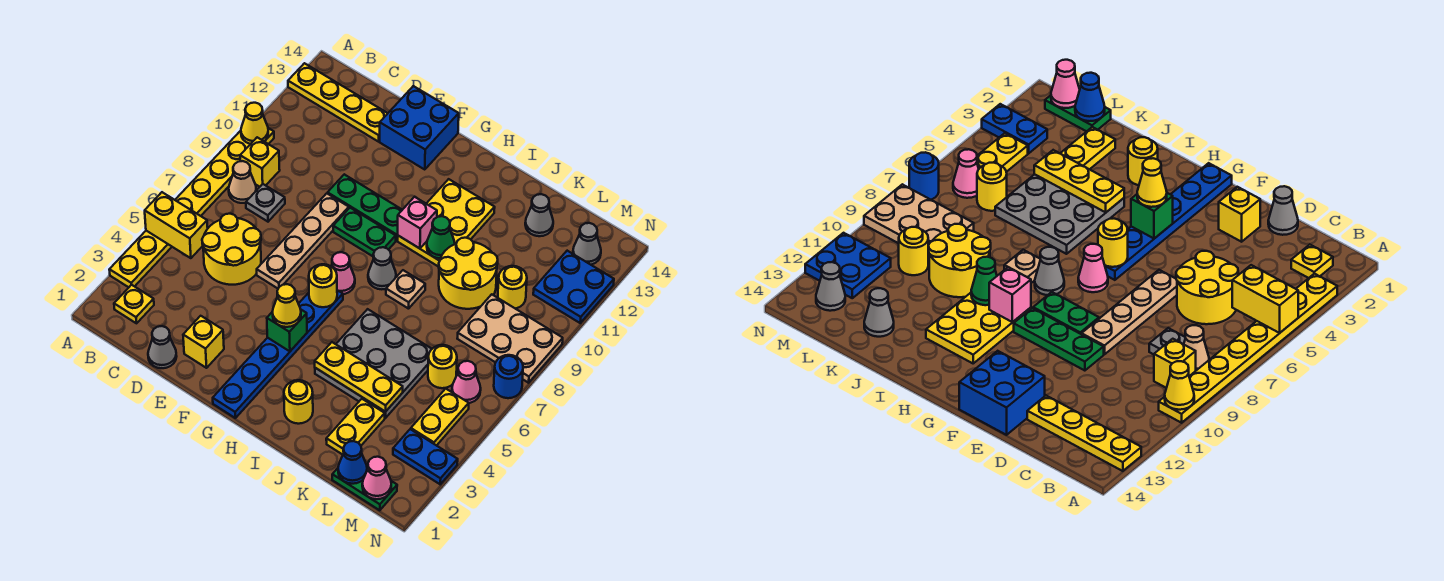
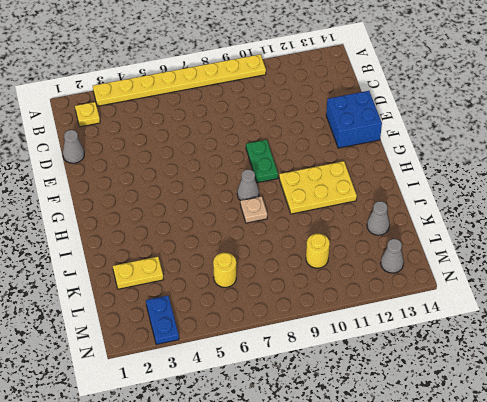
none -> yellow plate A13:D13 level 1
none -> tan cone B8 level 1
none -> yellow brick B9 level 1
none -> yellow round brick C5:D6 level 1

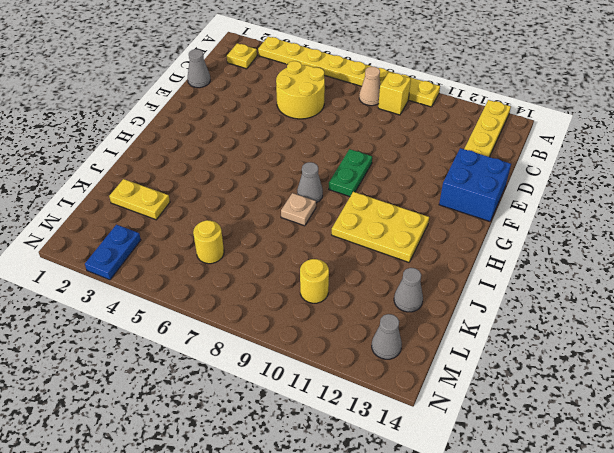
none -> grey plate C8 level 1
none -> yellow brick E2 level 1
none -> tan plate E6:E9 level 1
none -> green plate E10:G10 level 1

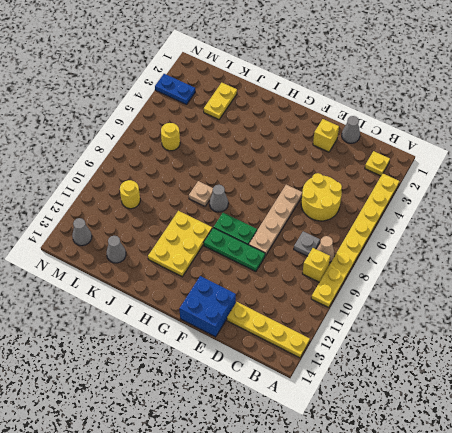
none -> blue plate G1:G6 level 1
none -> pink cone G7 level 1
none -> yellow round brick I2 level 1
none -> grey plate I4:K6 level 1

